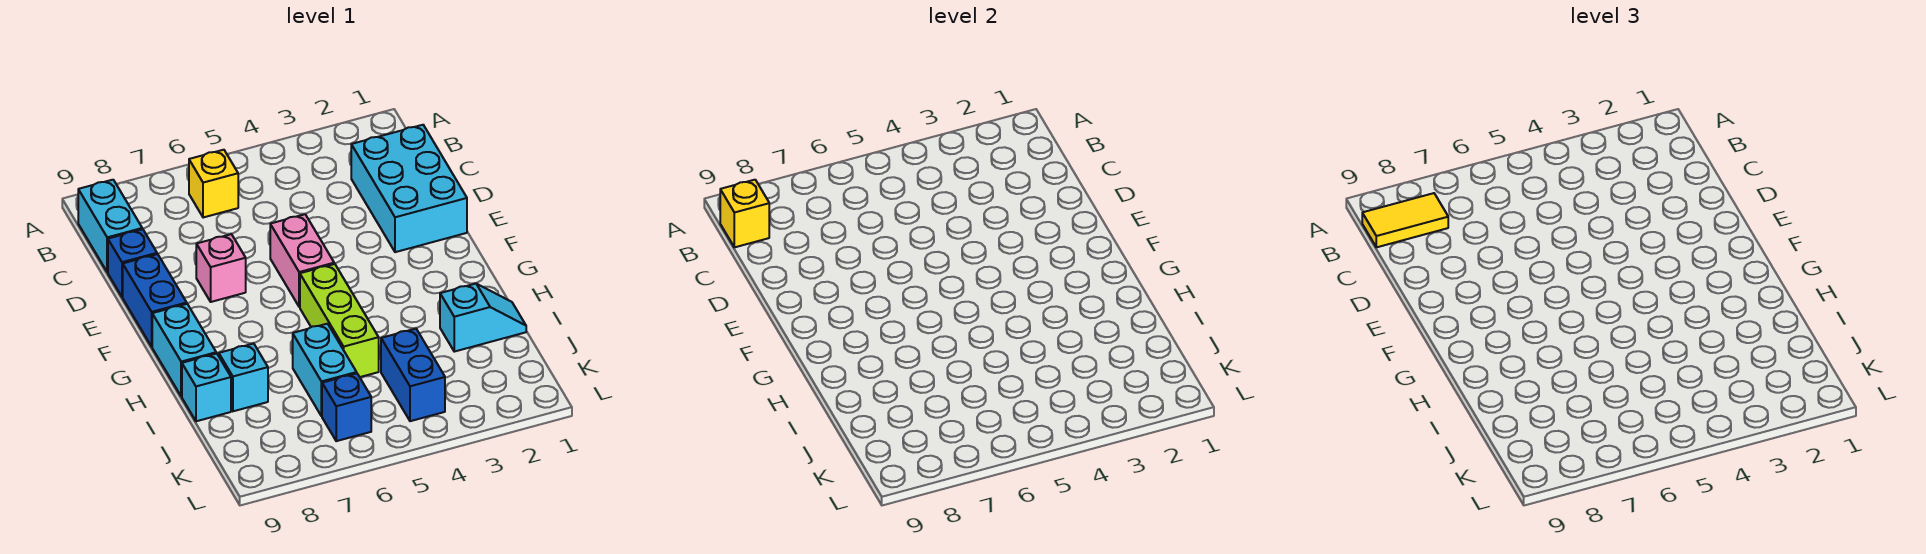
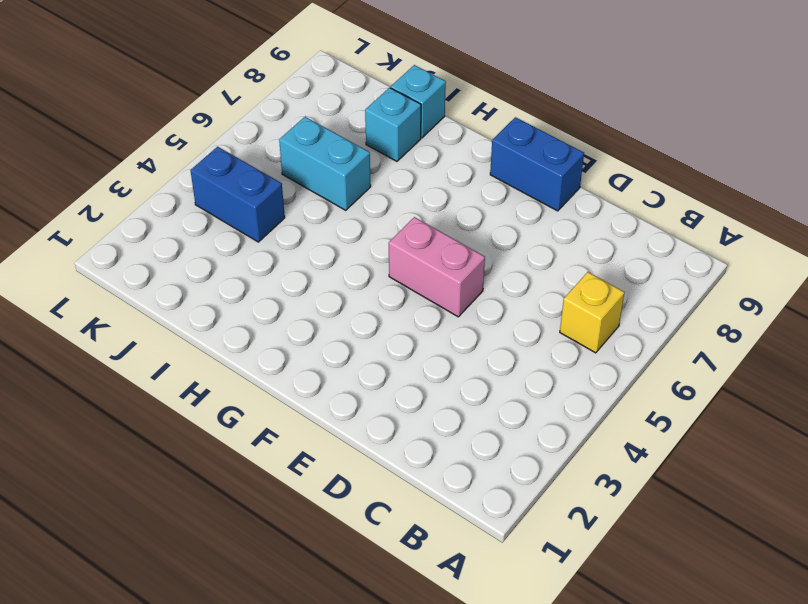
none -> cyan brick B9:C9 level 1
none -> cyan brick C1:E2 level 1
none -> blue brick D9 level 1

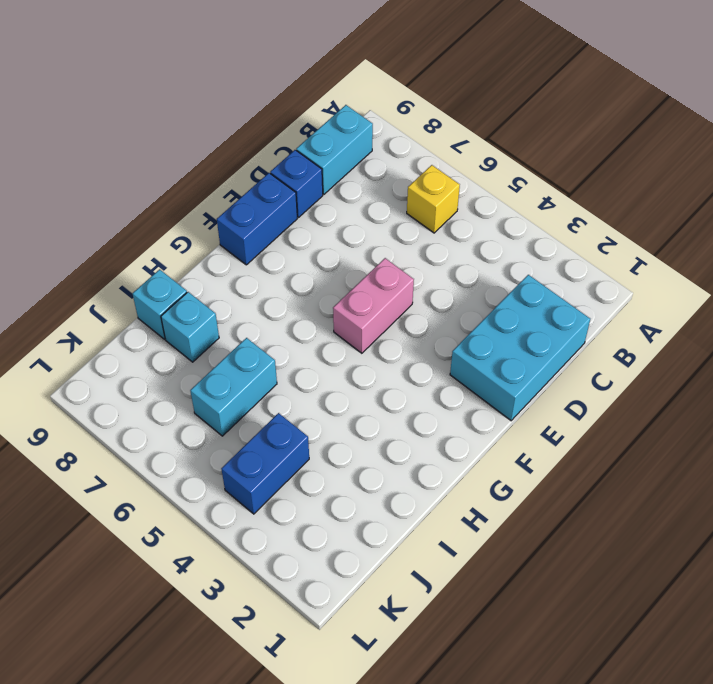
none -> pink brick E7 level 1
none -> lime brick G5:I5 level 1
none -> cyan brick G9:H9 level 1

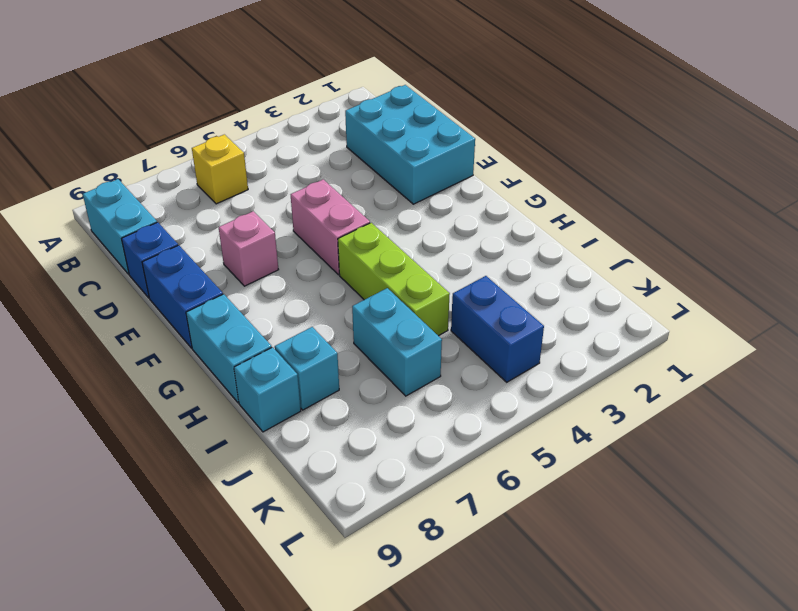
none -> cyan slope I1:I2 level 1 top 2
none -> blue brick K6 level 1
none -> yellow brick B9 level 2

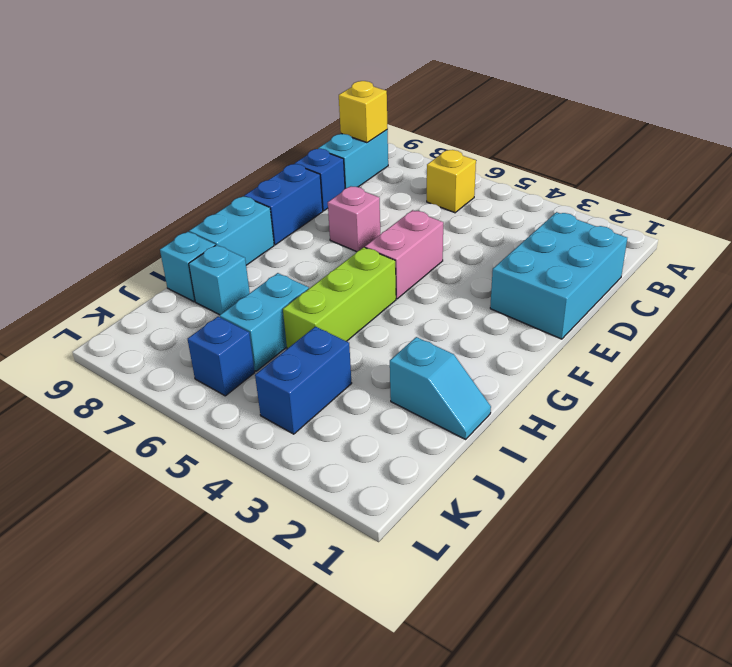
none -> yellow tile B8:B9 level 3

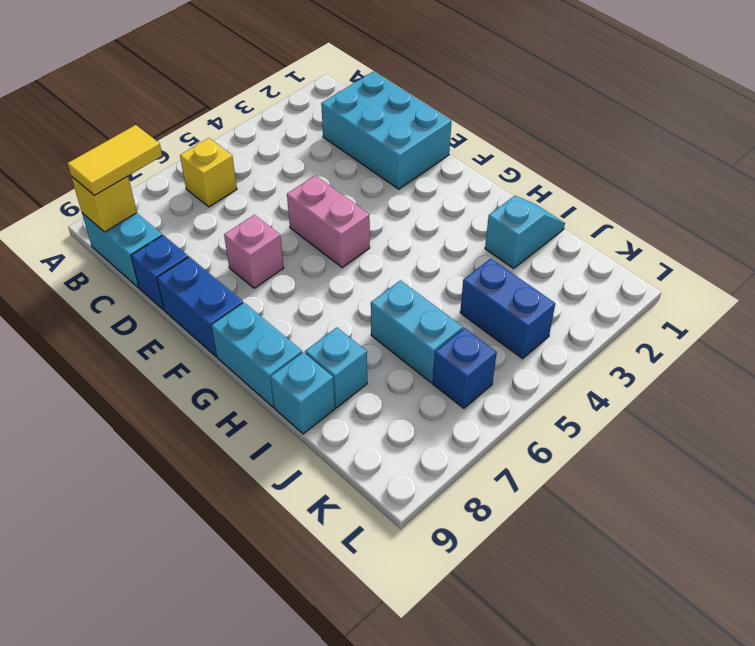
none -> lime brick G5:I5 level 1

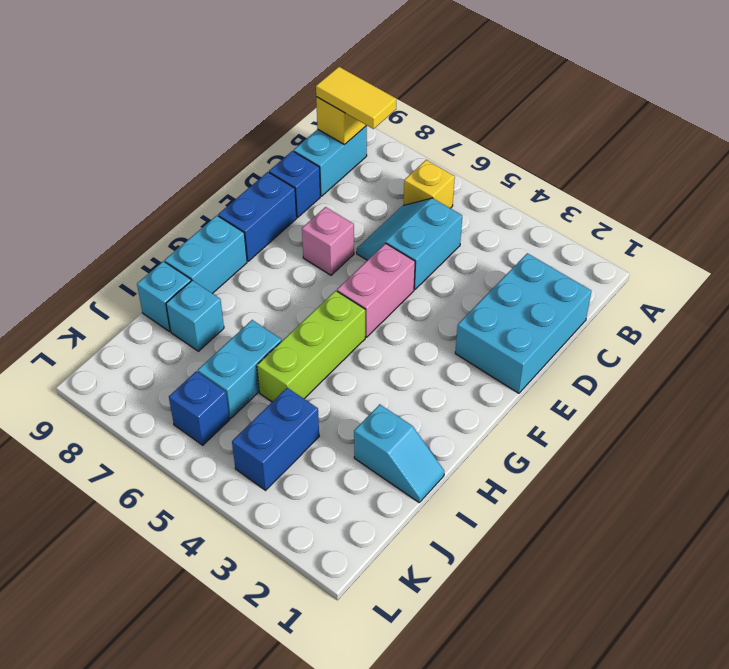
cyan slope C5:D6 level 1 top 5 -> none

